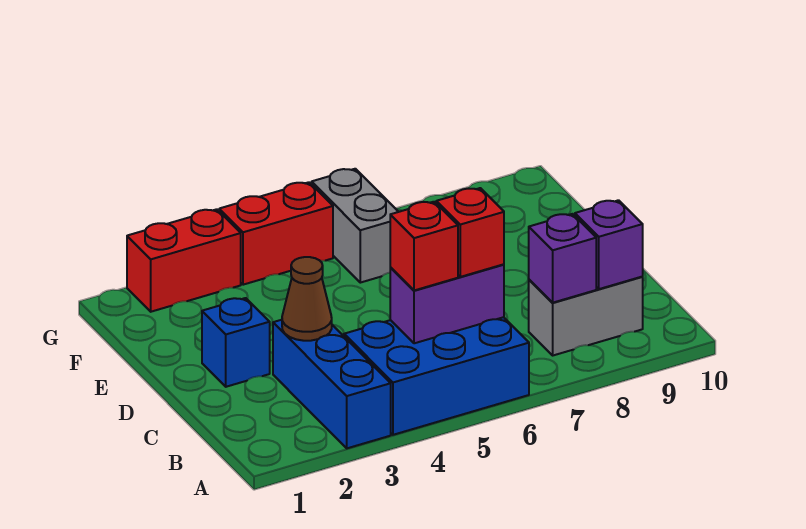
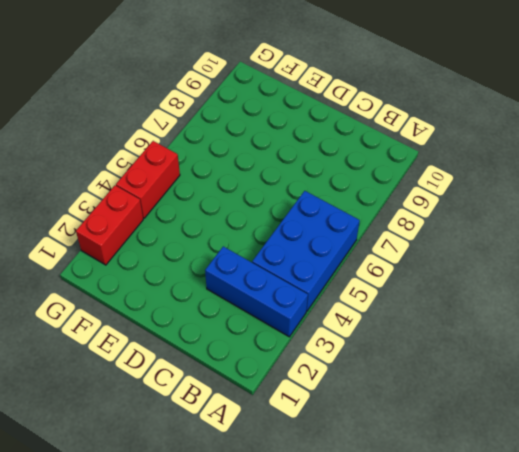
none -> grey brick B8:B9 level 1
none -> blue brick D2 level 1
none -> grey brick F6:G6 level 1

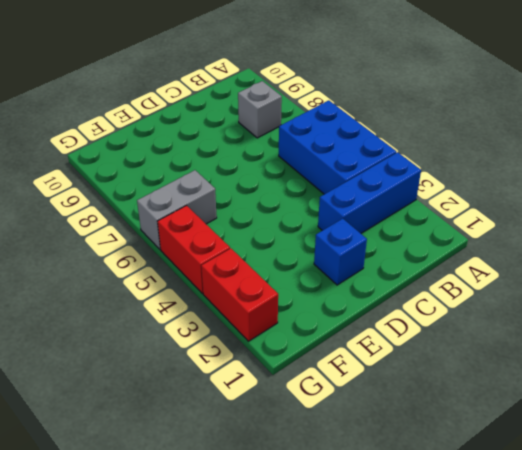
grey brick B8 level 1 -> grey brick B8:B9 level 1
none -> purple brick B5:B6 level 2
none -> purple brick B8 level 2
none -> purple brick B9 level 2

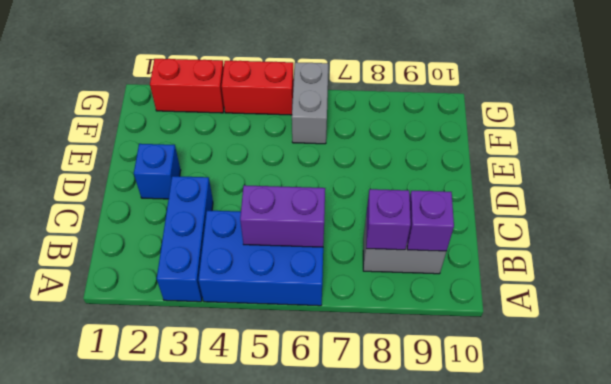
none -> brown cone C3 level 2
none -> red brick B5 level 3
none -> red brick B6 level 3

